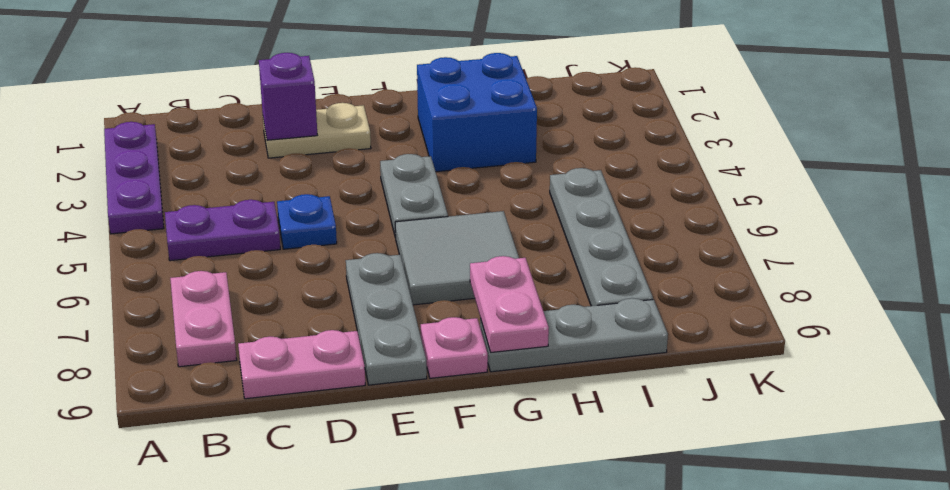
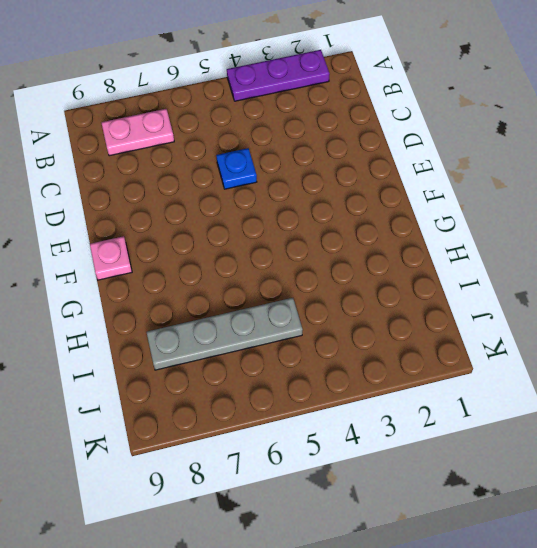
none -> purple plate B5:C5 level 1
none -> pink plate C9:D9 level 1
none -> tan plate D2:E2 level 1

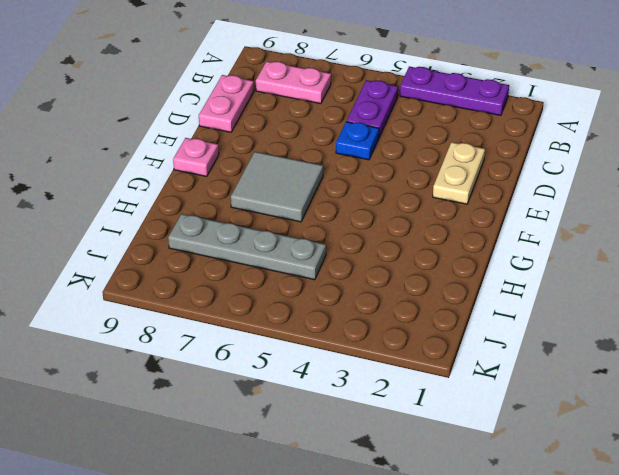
none -> grey plate E7:E9 level 1
none -> grey plate F4:F5 level 1
none -> blue brick G2:H3 level 1

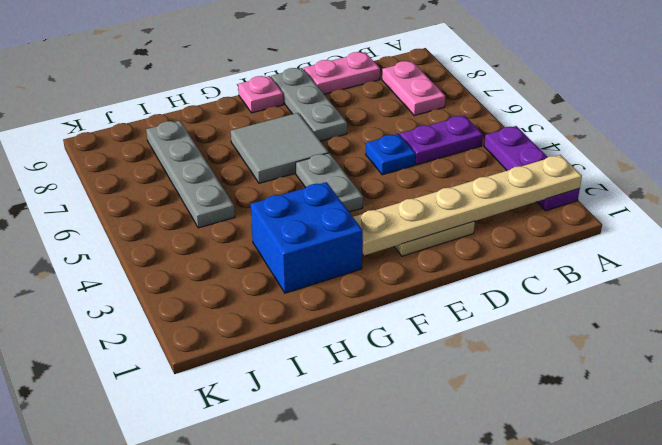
tan plate A2:F2 level 2 -> purple brick D2 level 2
none -> grey plate G9:I9 level 1
none -> pink plate G8:G9 level 2

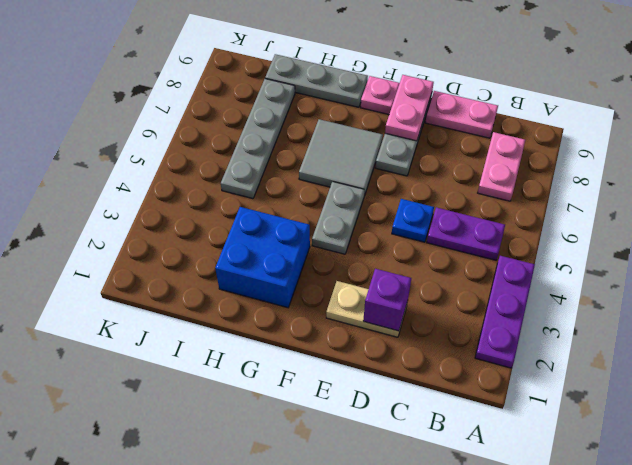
pink plate E8:E9 level 2 -> pink plate G8:G9 level 2

